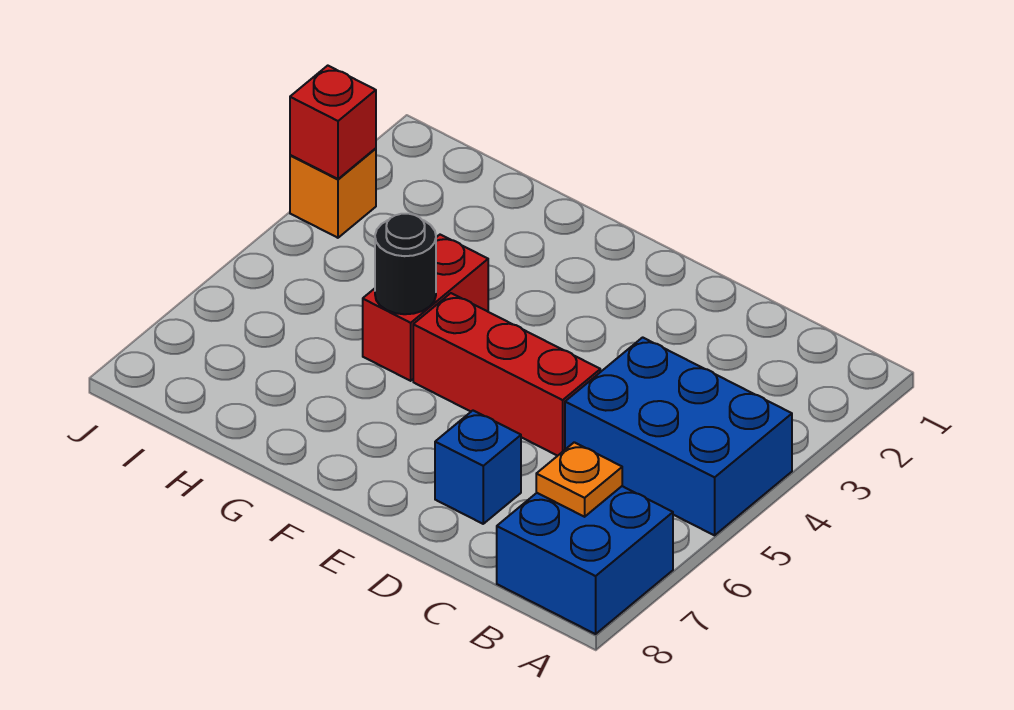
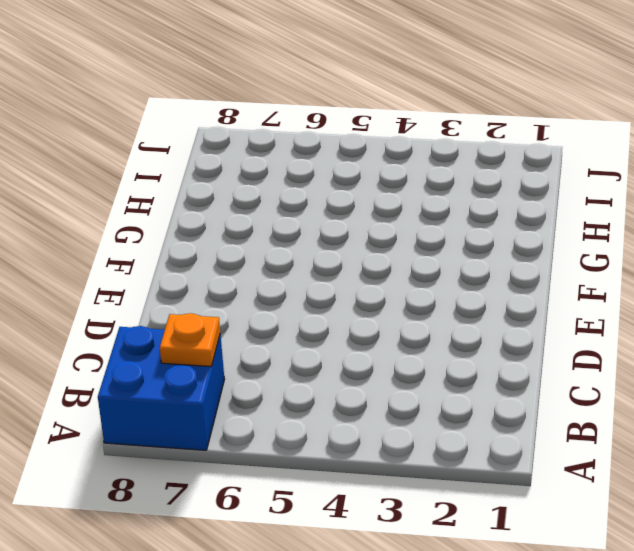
none -> blue brick A4:C5 level 1
none -> red brick D5:F5 level 1

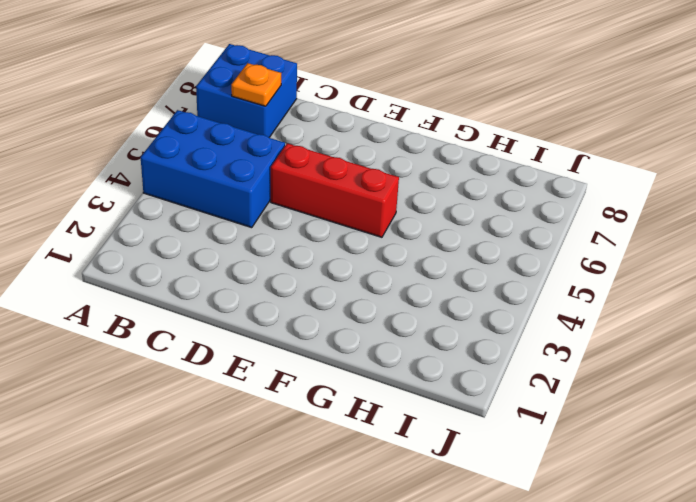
none -> blue brick D7 level 1
none -> red brick G4:G5 level 1

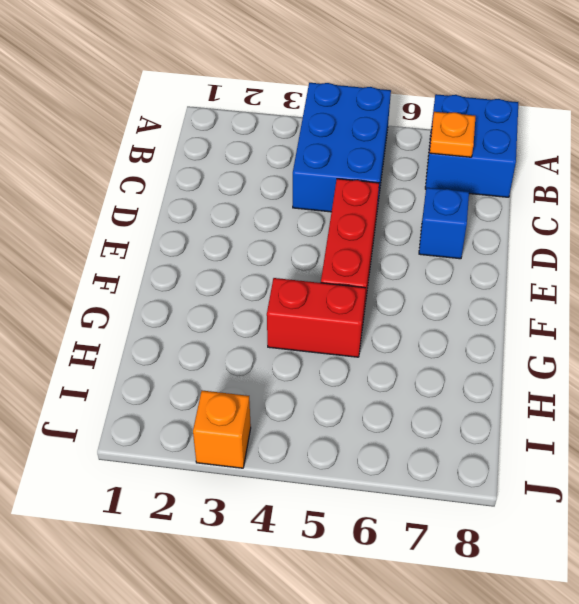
none -> black round brick G5 level 2
none -> red brick J3 level 2

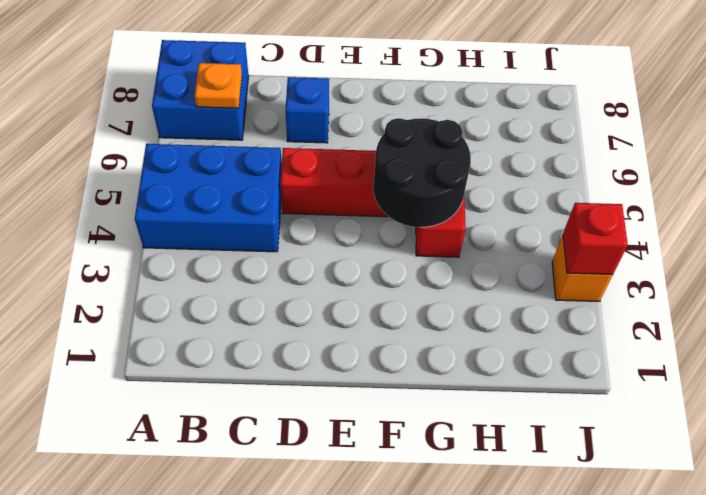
black round brick F4:G5 level 2 -> black round brick G5 level 2

